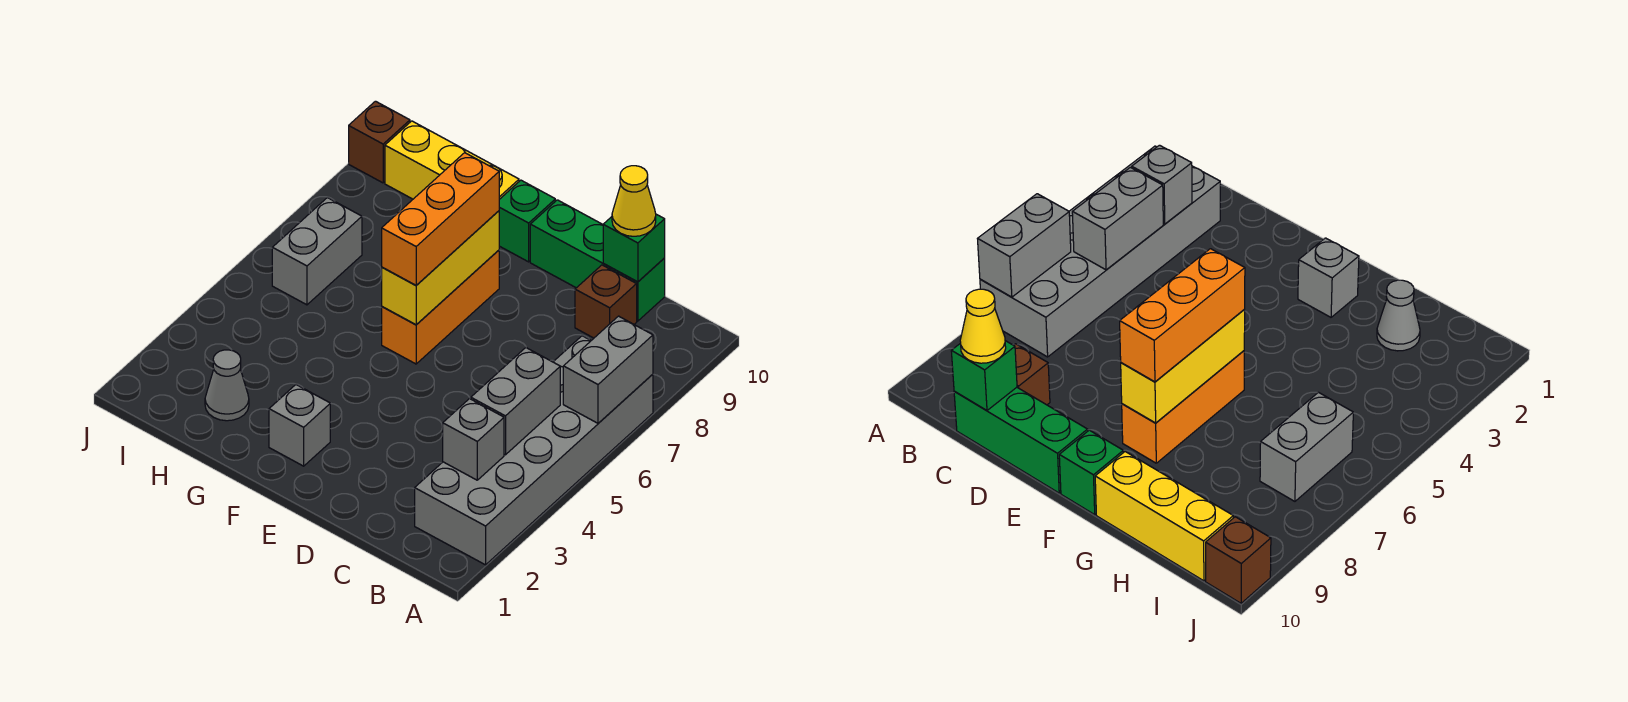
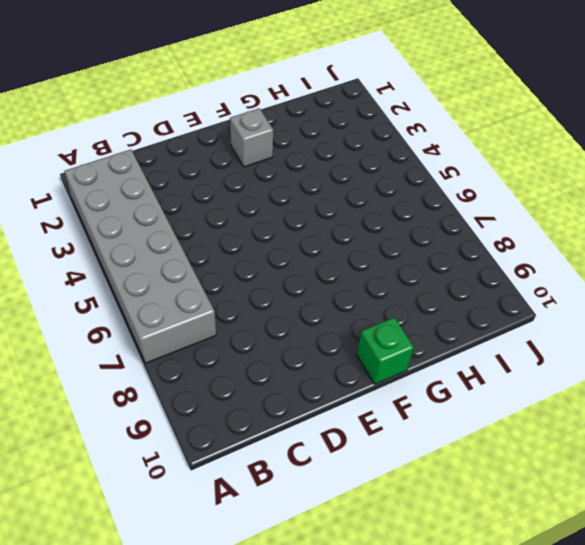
none -> brown brick C9 level 1
none -> green brick C10:E10 level 1
none -> orange brick F6:F8 level 1

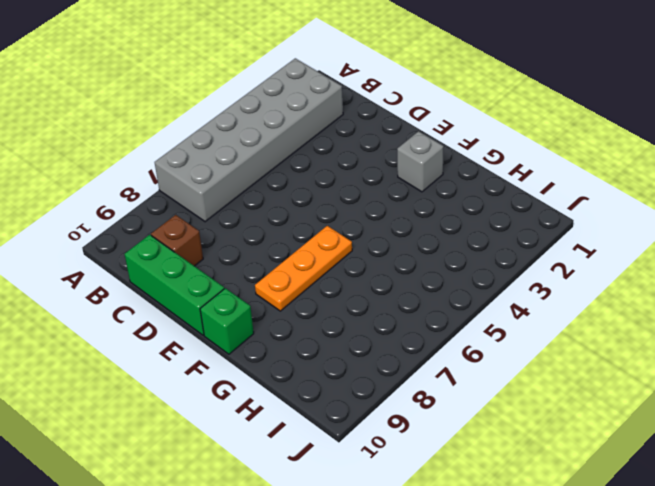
orange plate F6:F8 level 1 -> orange brick F6:F8 level 1
none -> yellow brick G10:I10 level 1
none -> grey cone H2 level 1
none -> grey brick I6:I7 level 1

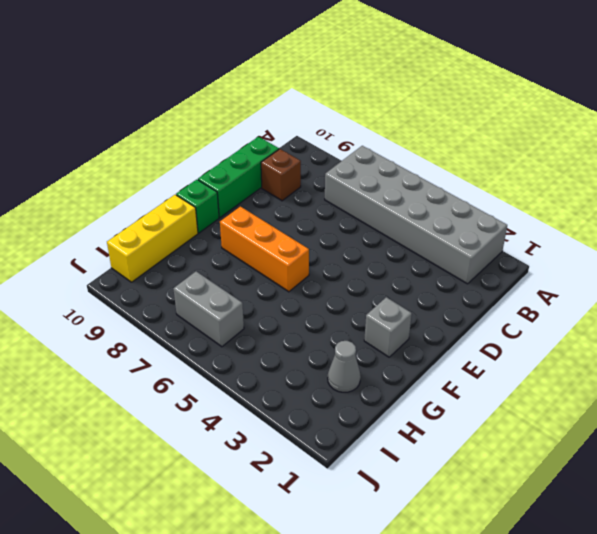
none -> brown brick J10 level 1
none -> grey brick A6:A7 level 2
none -> grey brick B3 level 2

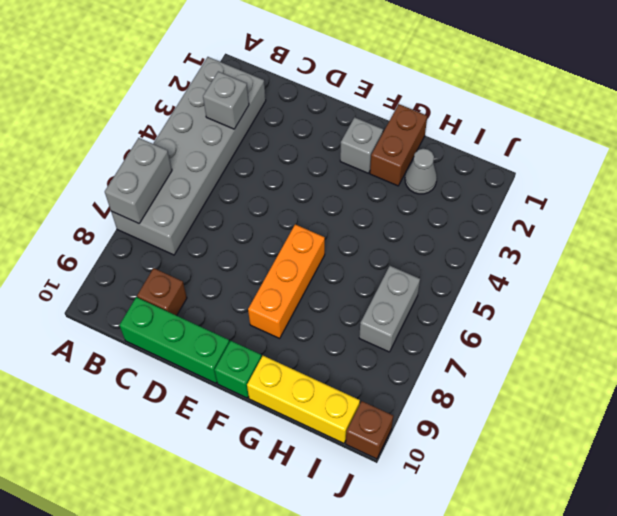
brown brick G1:G2 level 1 -> none
none -> grey brick B4:B5 level 2
none -> green brick C10 level 2
none -> yellow brick F6:F8 level 2

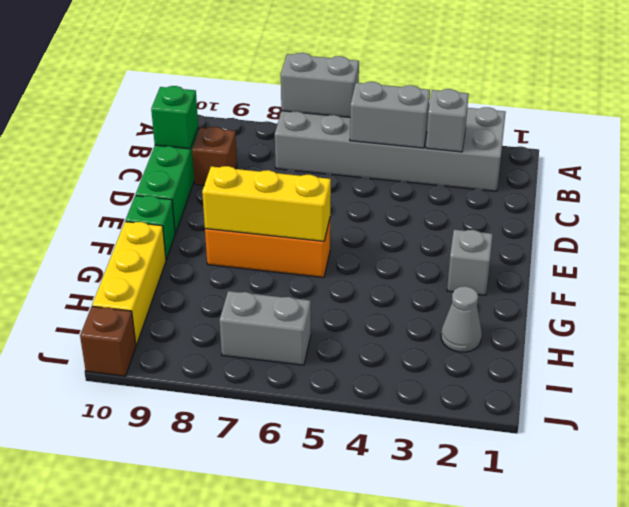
none -> yellow cone C10 level 3
none -> orange brick F6:F8 level 3

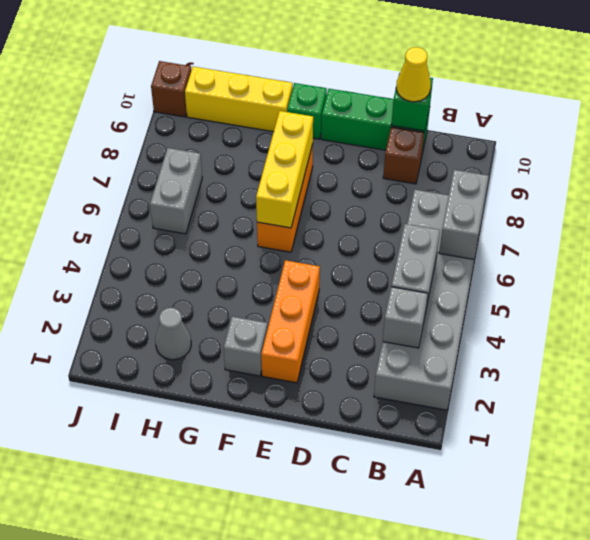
orange brick E2:E4 level 1 -> orange brick F6:F8 level 3

